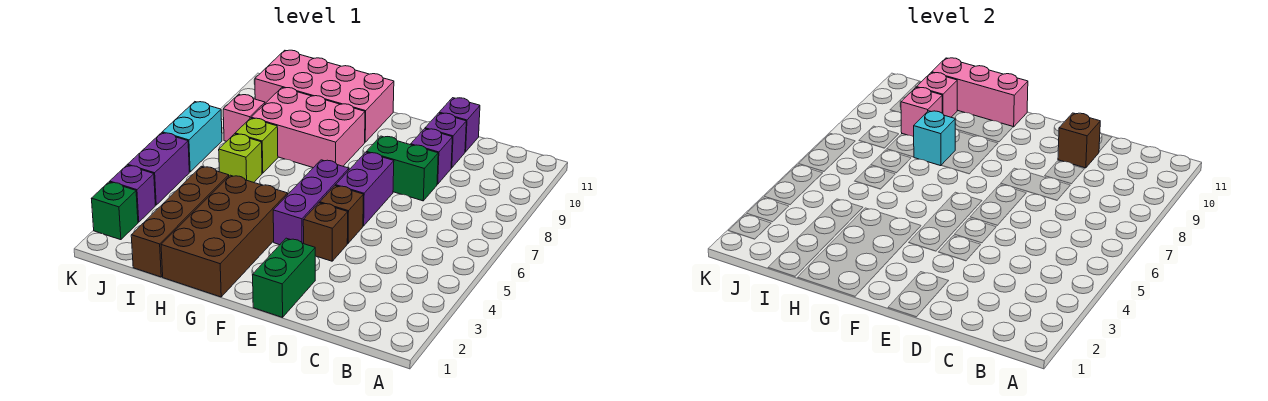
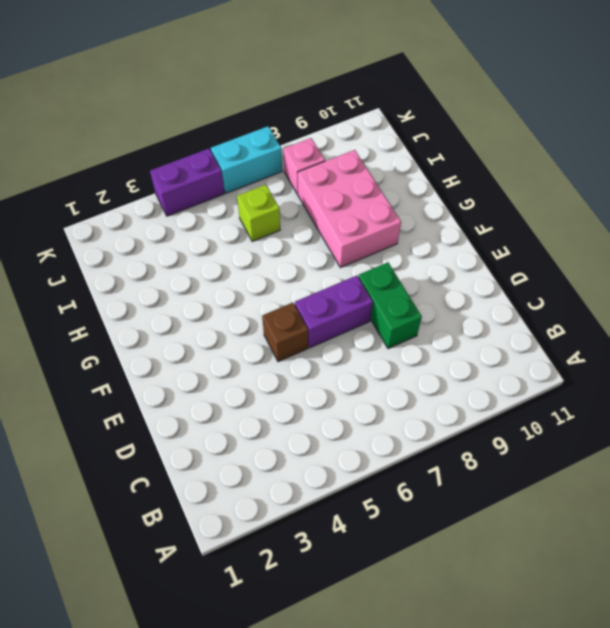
none -> purple brick D9 level 1
none -> purple brick D10 level 1
none -> purple brick D11 level 1

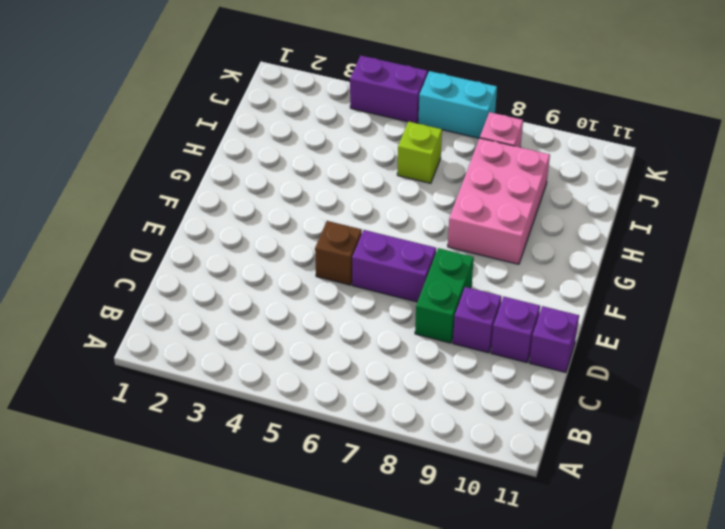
none -> green brick E1:E2 level 1
none -> brown brick E4 level 1
none -> purple brick F4:F6 level 1

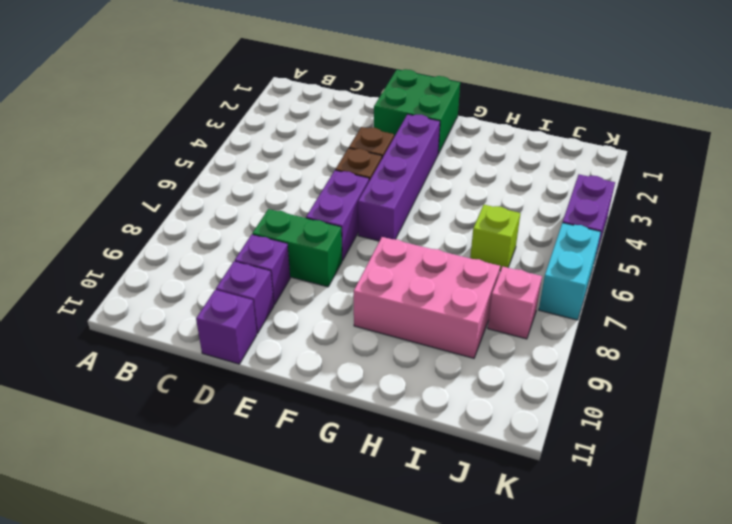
green brick E1:F2 level 1 -> green brick E1:E2 level 1
purple brick F3:F6 level 1 -> purple brick F4:F6 level 1
none -> brown brick G1:H4 level 1
none -> pink brick G10:J11 level 1
none -> brown brick I1:I4 level 1

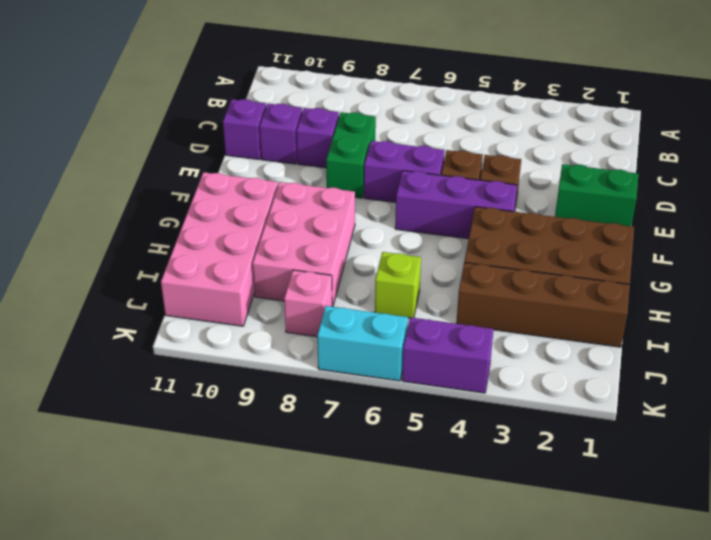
none -> lime brick I7 level 1
none -> green brick K2 level 1
none -> purple brick K3 level 1

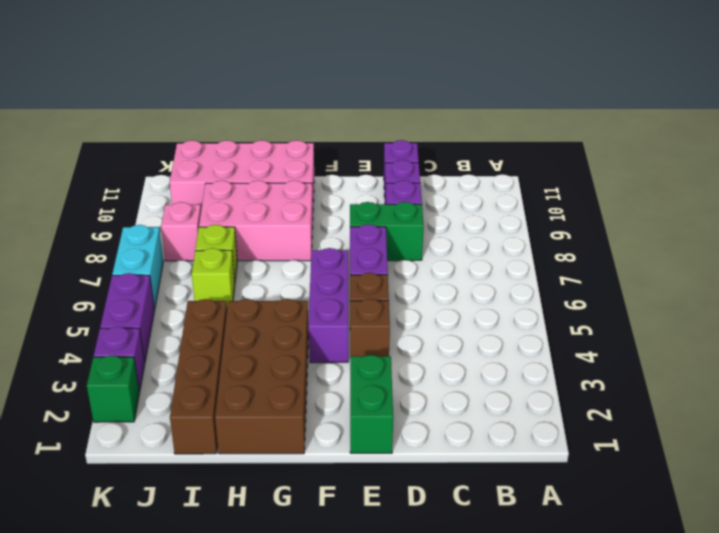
none -> brown brick D10 level 2
none -> pink brick G11:I11 level 2
none -> cyan brick H8 level 2

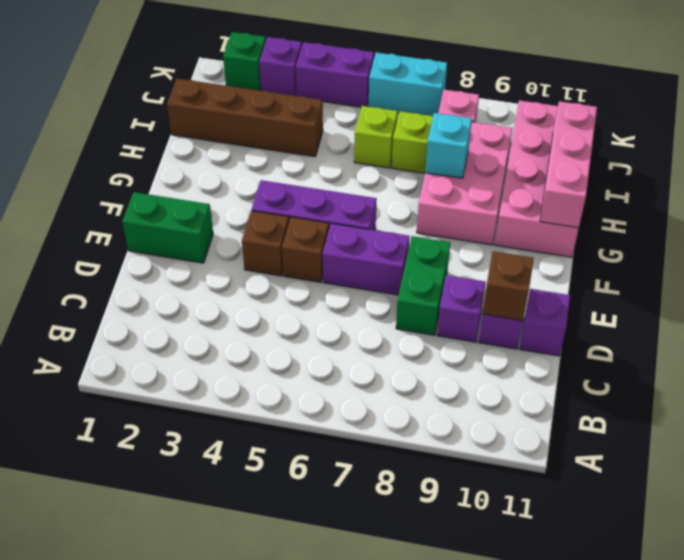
none -> brown brick G1:H4 level 1
none -> pink brick I9 level 2
none -> pink brick I10 level 2

